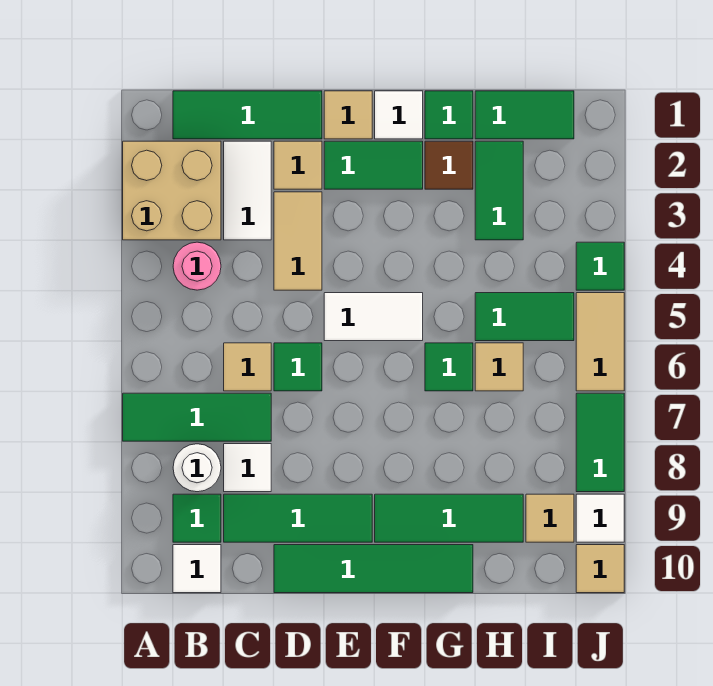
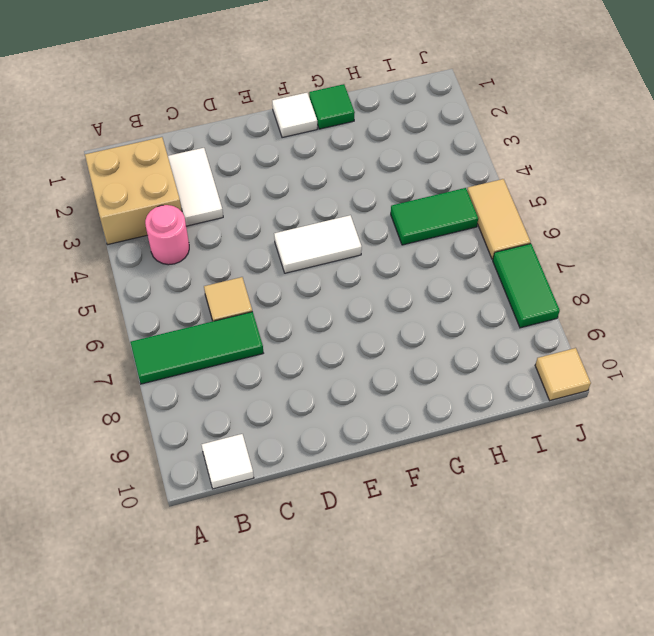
none -> green tile B1:D1 level 1
none -> white round brick B8 level 1
none -> green tile B9 level 1
none -> white tile C8 level 1

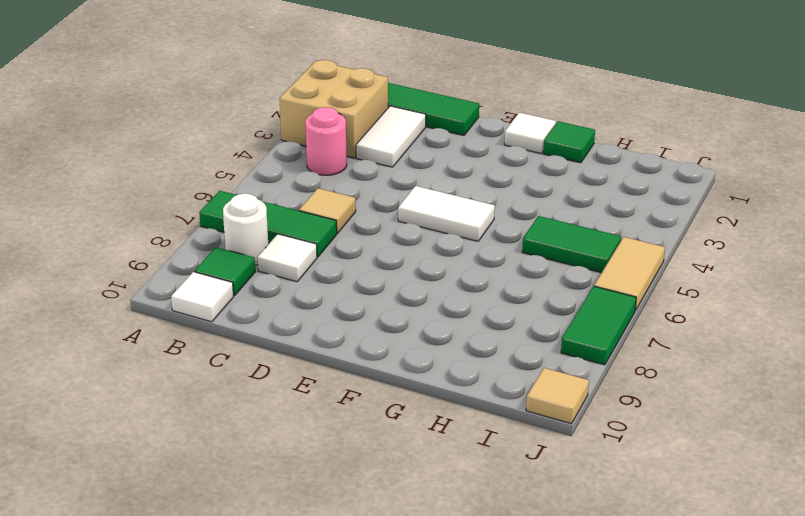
none -> green tile C9:E9 level 1
none -> tan tile D2 level 1
none -> tan tile D3:D4 level 1
none -> green tile D6 level 1

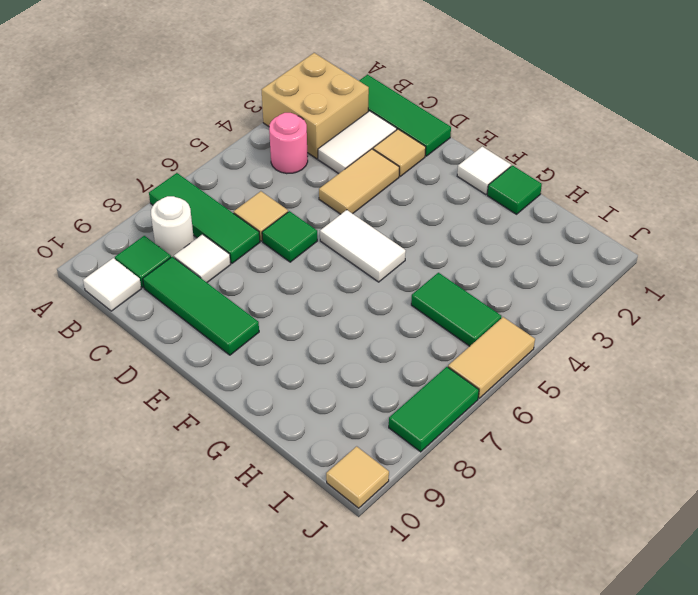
none -> green tile D10:G10 level 1
none -> tan tile E1 level 1
none -> green tile E2:F2 level 1
none -> green tile F9:H9 level 1

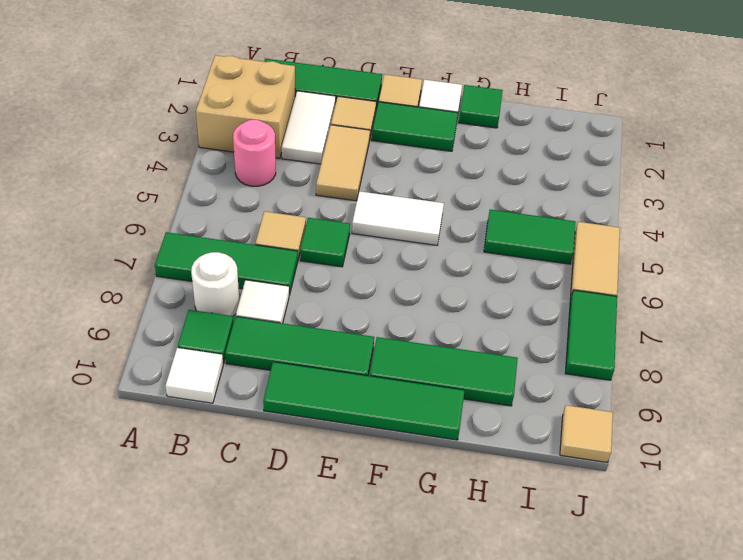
none -> brown tile G2 level 1
none -> green tile G6 level 1
none -> green tile H1:I1 level 1
none -> green tile H2:H3 level 1

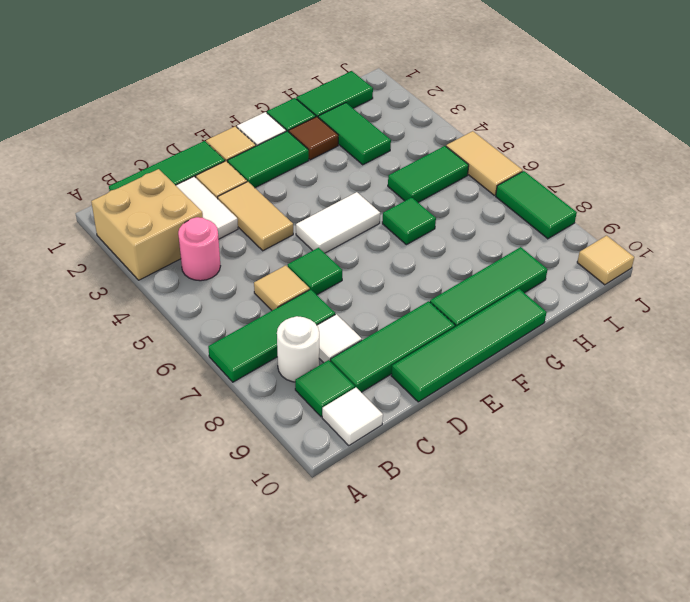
none -> tan tile H6 level 1
none -> tan tile I9 level 1
none -> green tile J4 level 1
none -> white tile J9 level 1

